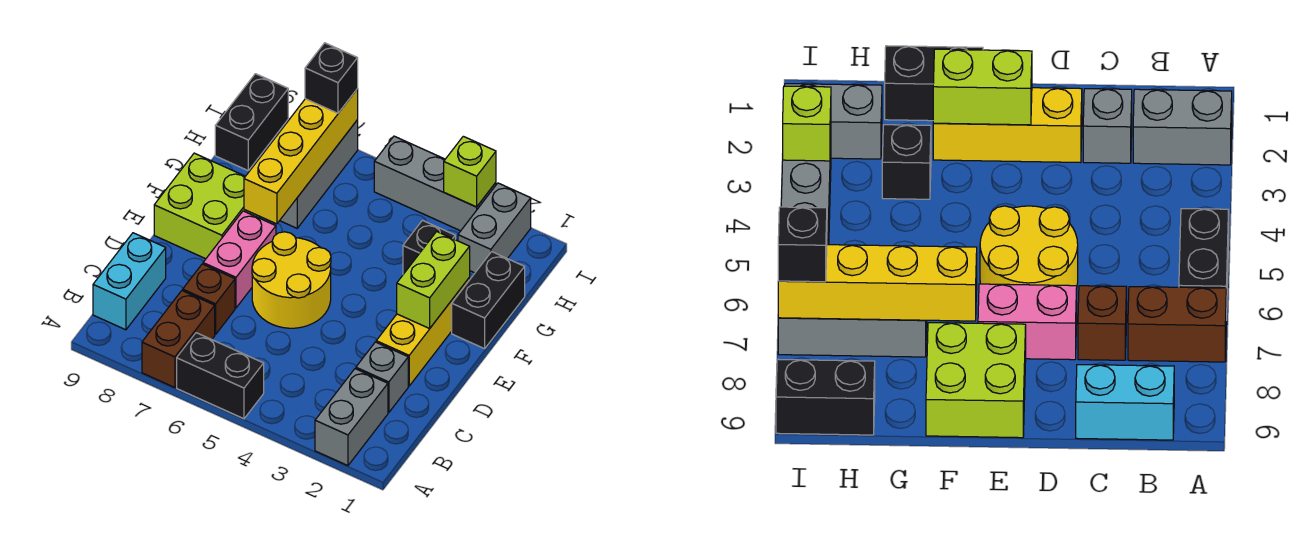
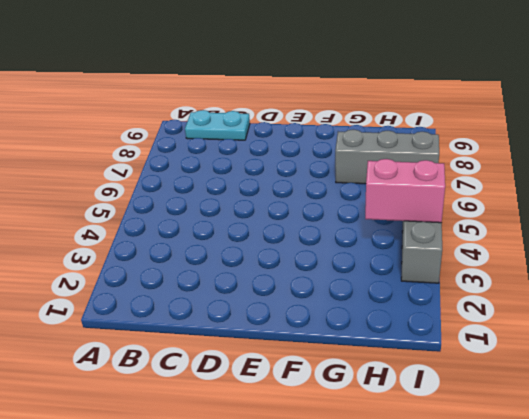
cyan plate B9:C9 level 1 -> cyan brick B9:C9 level 1
pink brick H4:I4 level 2 -> pink brick D7:E7 level 1
none -> grey brick A2:B2 level 1
none -> black brick A5:A6 level 1
none -> brown brick A7:B7 level 1

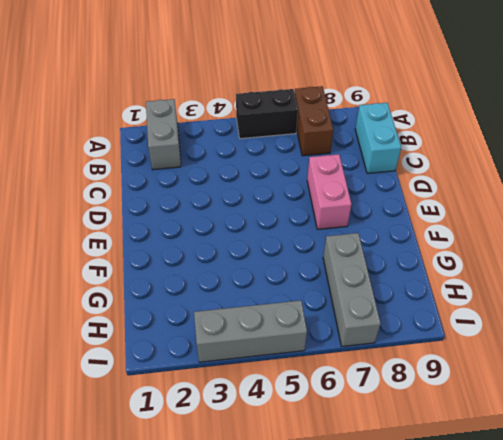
none -> grey brick C2 level 1
none -> brown brick C7 level 1
none -> yellow brick D2:F2 level 1

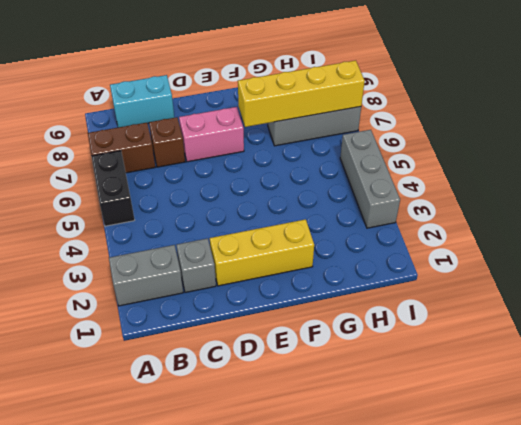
none -> yellow round brick D5:E6 level 1
none -> lime brick E8:F9 level 1
none -> black brick F1:G1 level 1

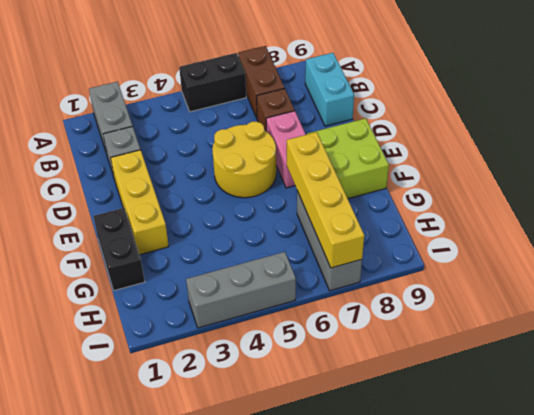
none -> black brick G3 level 1
none -> grey brick H2:I2 level 1
none -> black brick H9:I9 level 1

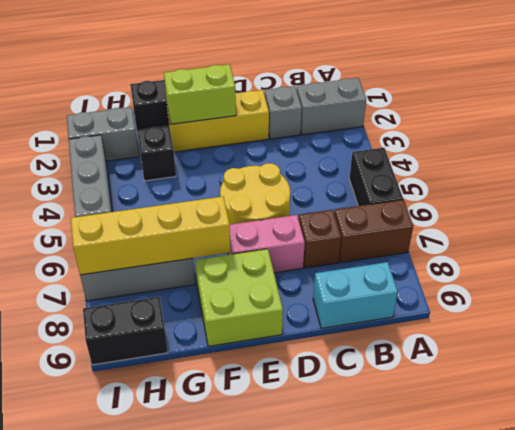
none -> lime brick I3 level 2
none -> black brick I7 level 3

